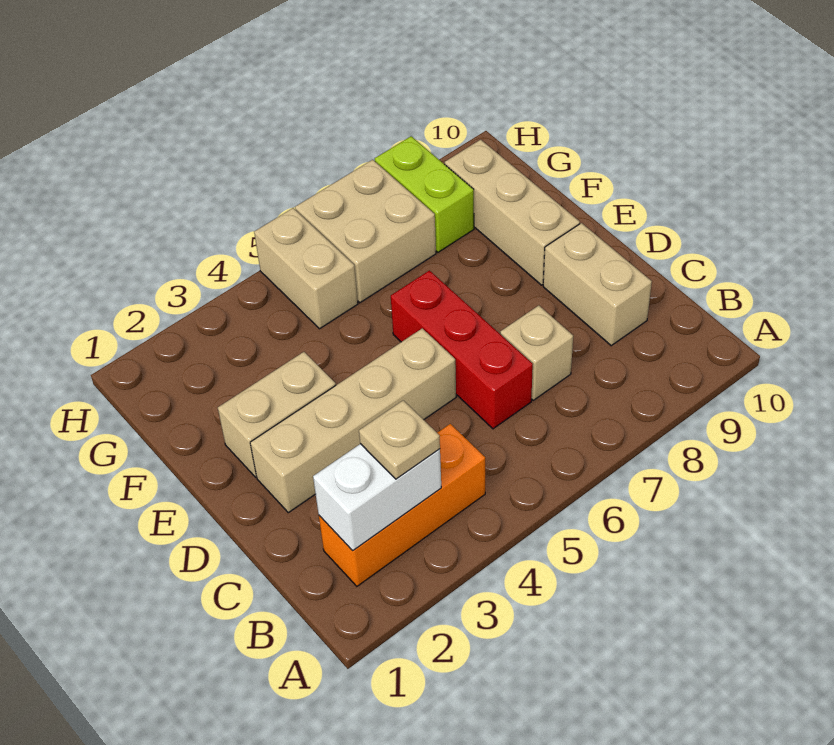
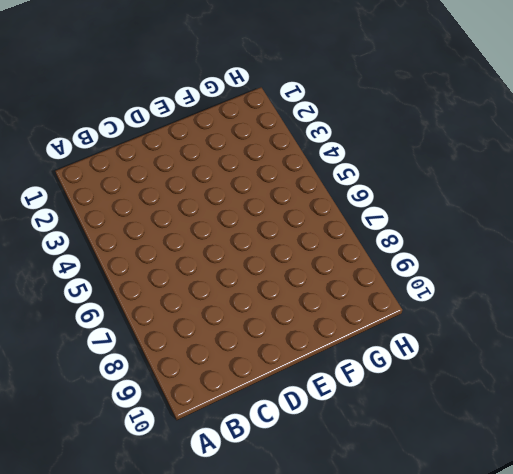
none -> orange brick B2:B4 level 1
none -> red brick C6:E6 level 1
none -> tan brick C7 level 1

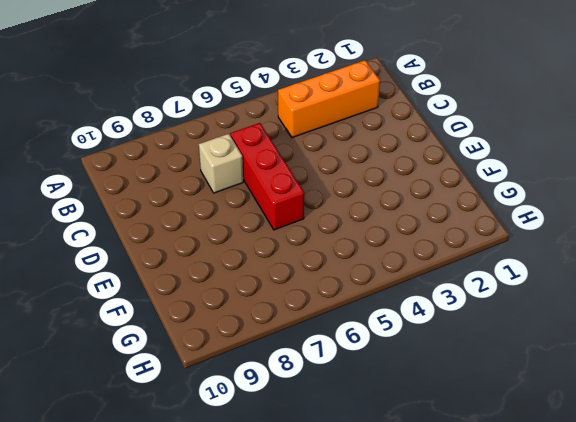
none -> tan brick C9:D9 level 1
none -> tan brick D2:D5 level 1
none -> tan brick E2:E3 level 1

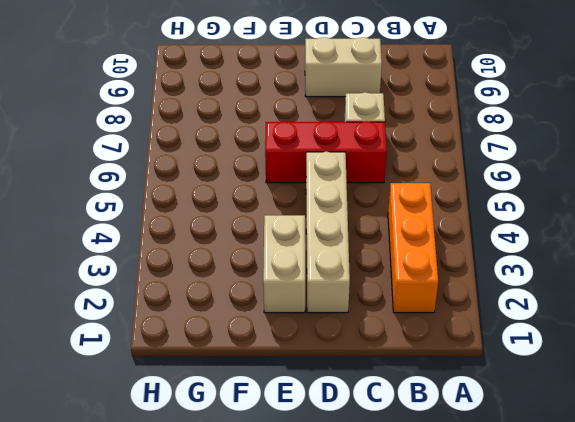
none -> tan brick E9:G9 level 1
none -> tan brick G5:H5 level 1
none -> tan brick G6:H7 level 1

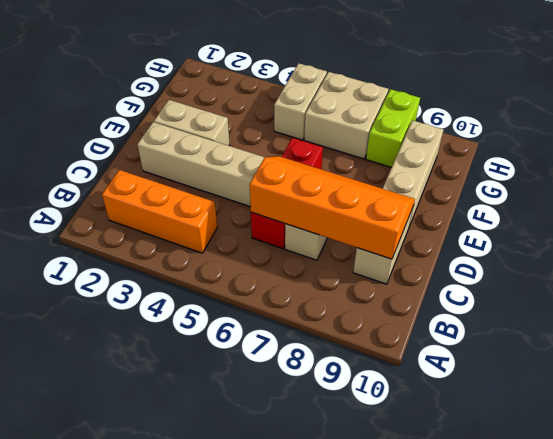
orange slope C6:D9 level 2 top C -> none
none -> white brick B2:B3 level 2
none -> tan plate B3 level 3

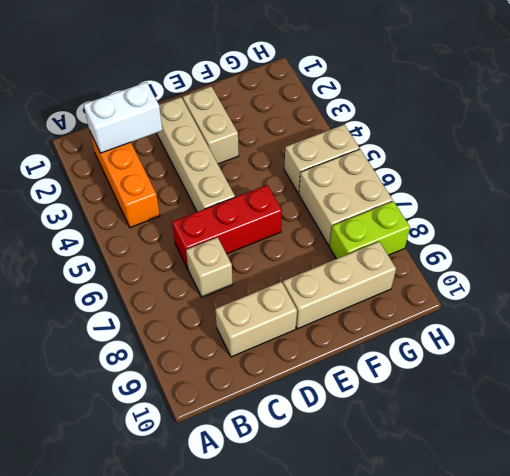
white brick B2:C2 level 2 -> white brick B2:B3 level 2
none -> tan plate B3 level 3

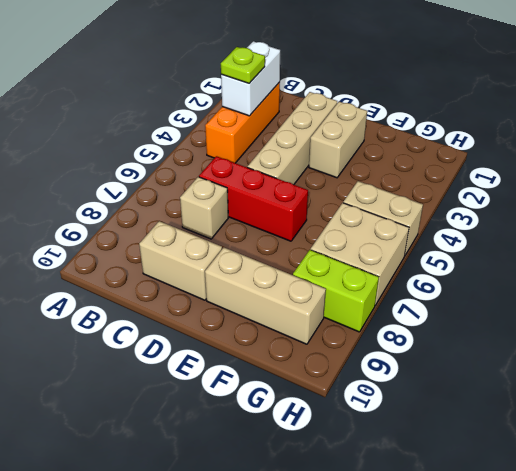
lime plate B3 level 3 -> tan plate B3 level 3

